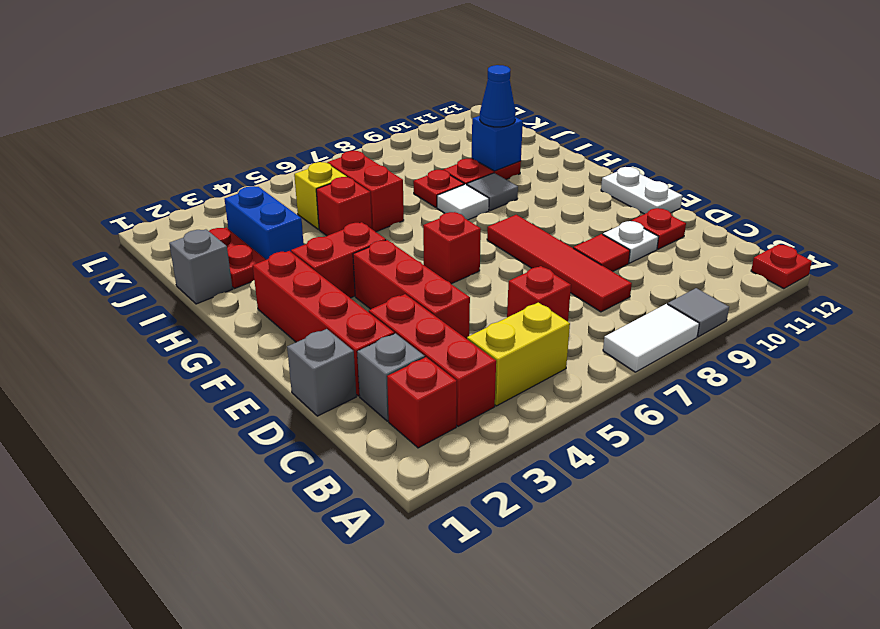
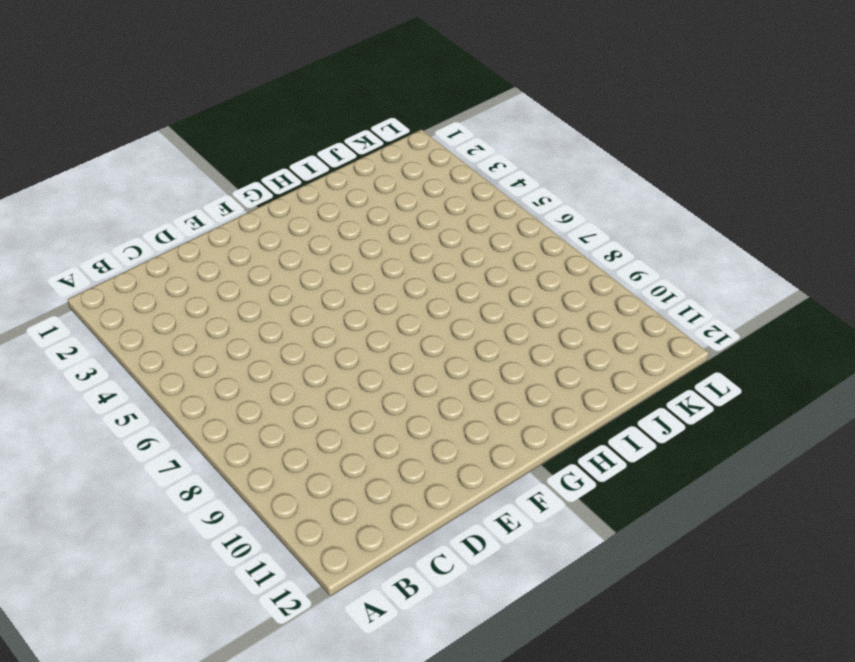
none -> white tile A7:A8 level 1
none -> grey tile A9 level 1
none -> red plate A12 level 1
none -> red brick B2 level 1

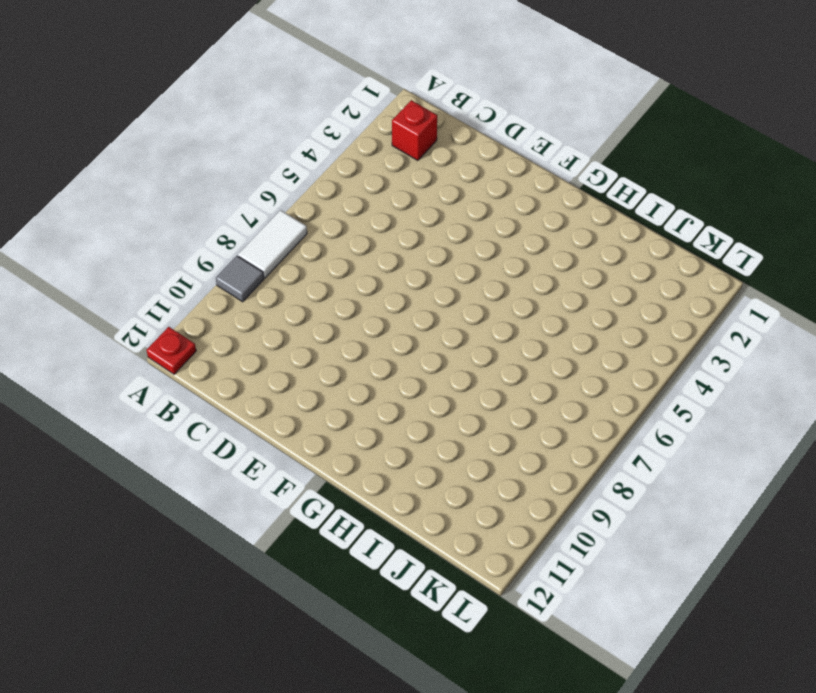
none -> red brick B3:D3 level 1
none -> yellow brick B4:B5 level 1
none -> grey brick C2 level 1
none -> red brick C6 level 1

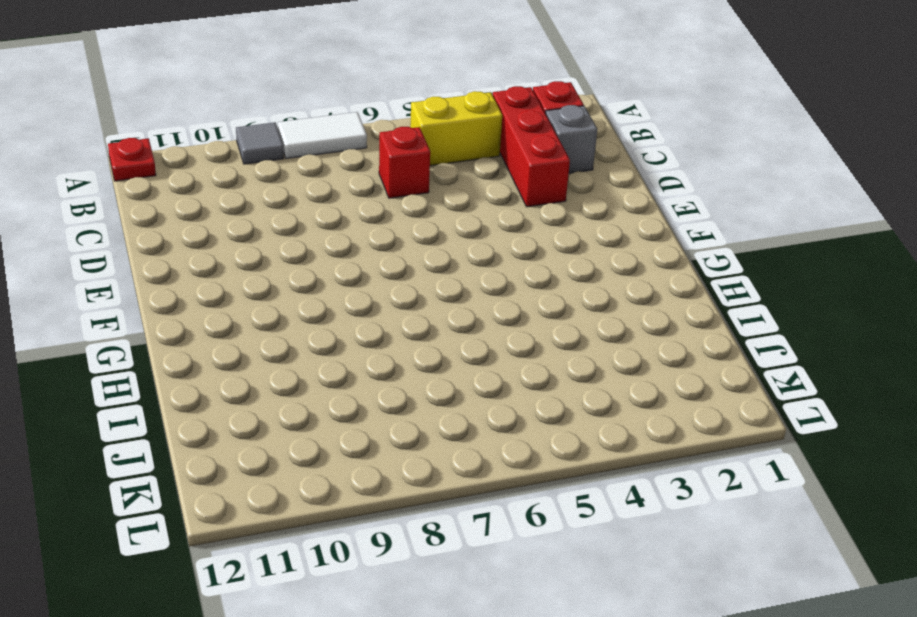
none -> red tile C8:F8 level 1
none -> grey brick D1 level 1
none -> red brick D2:G2 level 1
none -> red brick D4:F4 level 1

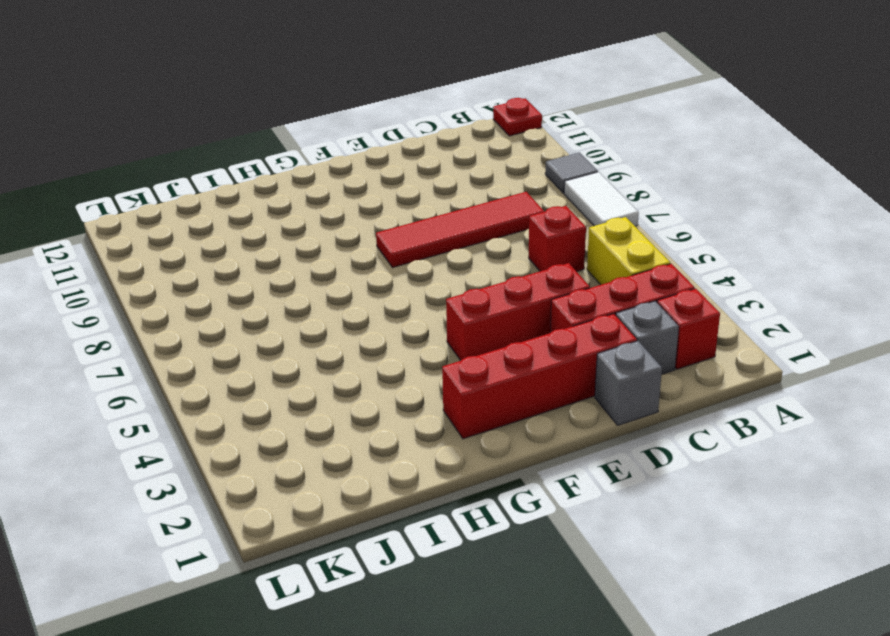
none -> red tile D9 level 1
none -> white plate D10 level 1
none -> red plate D11 level 1
none -> white plate E12:F12 level 1

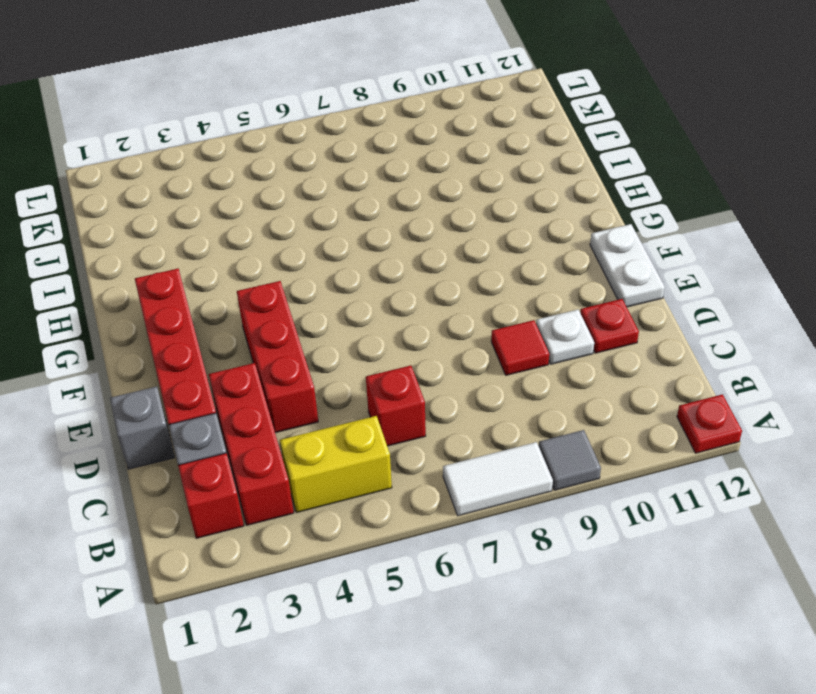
none -> red tile C8:F8 level 1
none -> red brick F6 level 1
none -> red brick G3:G4 level 1
none -> white tile H8 level 1

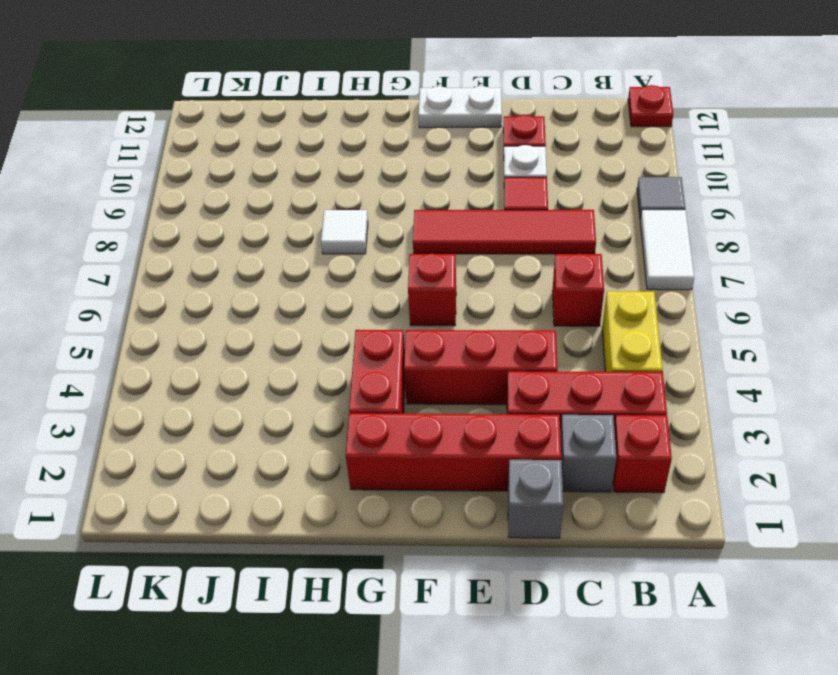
none -> grey tile H9 level 1
none -> grey brick I1 level 1
none -> red plate I2:J2 level 1
none -> blue brick I3:J3 level 1

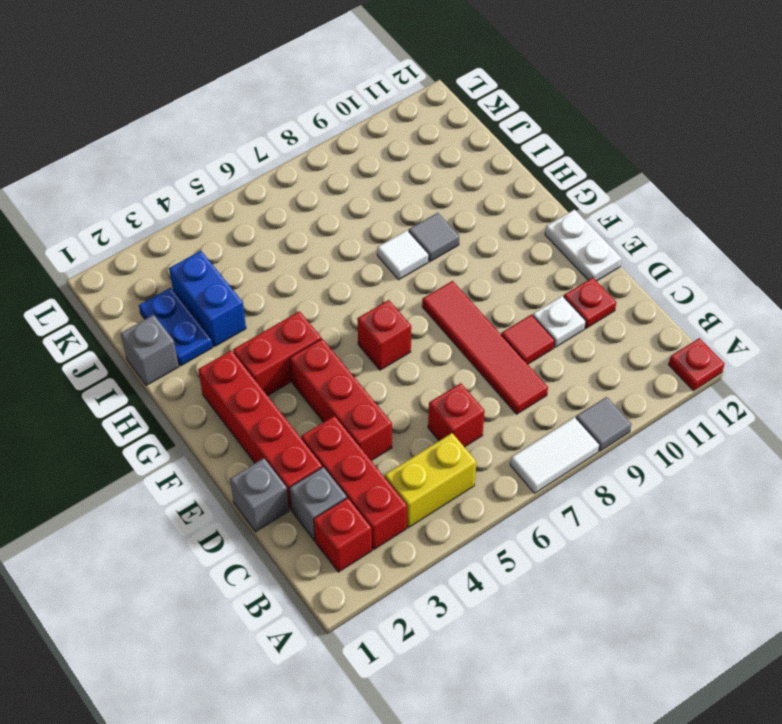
blue plate I2:J2 level 1 -> red plate I2:J2 level 1
none -> red brick I5 level 1
none -> red brick I6:J6 level 1
none -> red plate I8 level 1
none -> red plate I9:I10 level 1

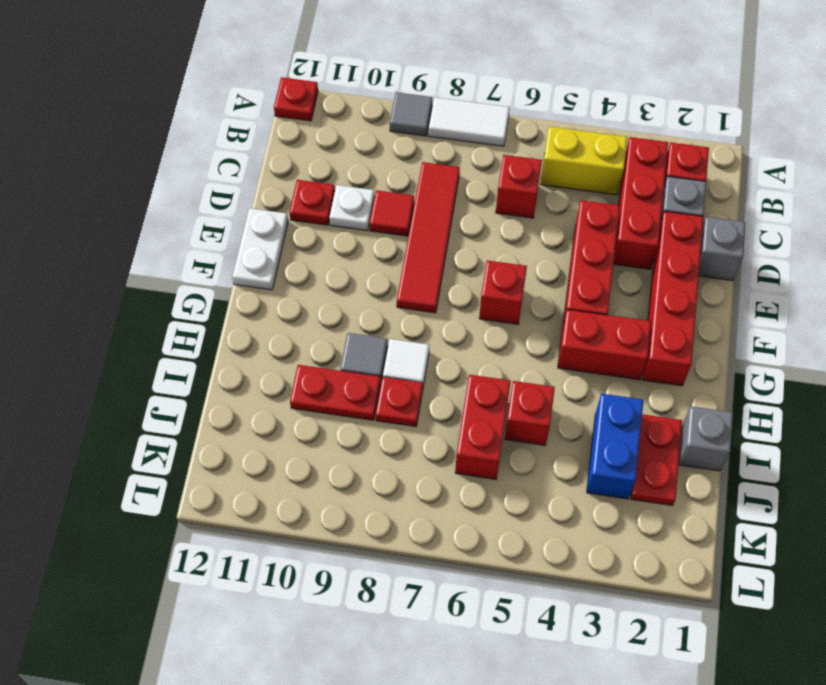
none -> yellow brick J5 level 1
none -> blue brick I10 level 2
none -> blue cone I10 level 3

